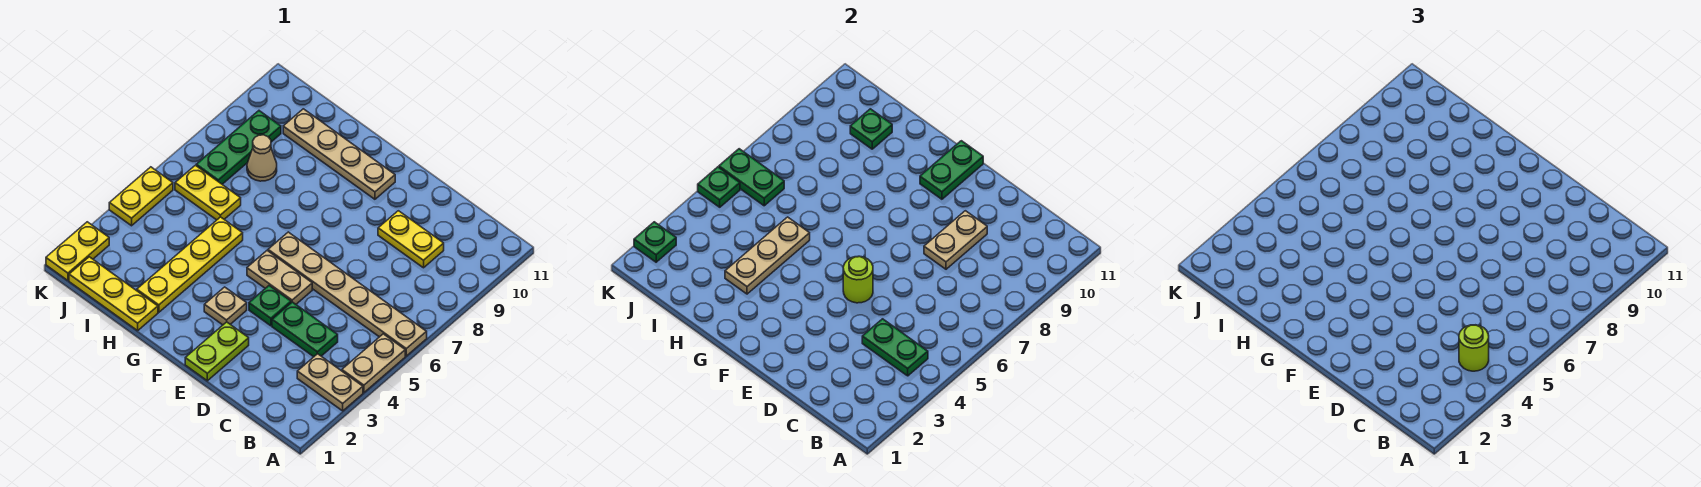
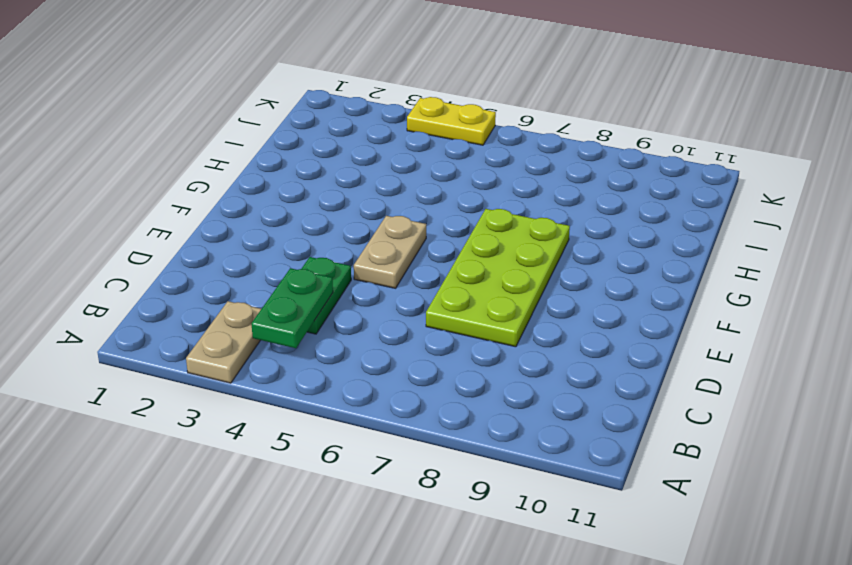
lime plate D7:G8 level 1 -> none
none -> tan plate A4:A5 level 1
none -> tan plate A6:F6 level 1
none -> yellow plate C9:D9 level 1

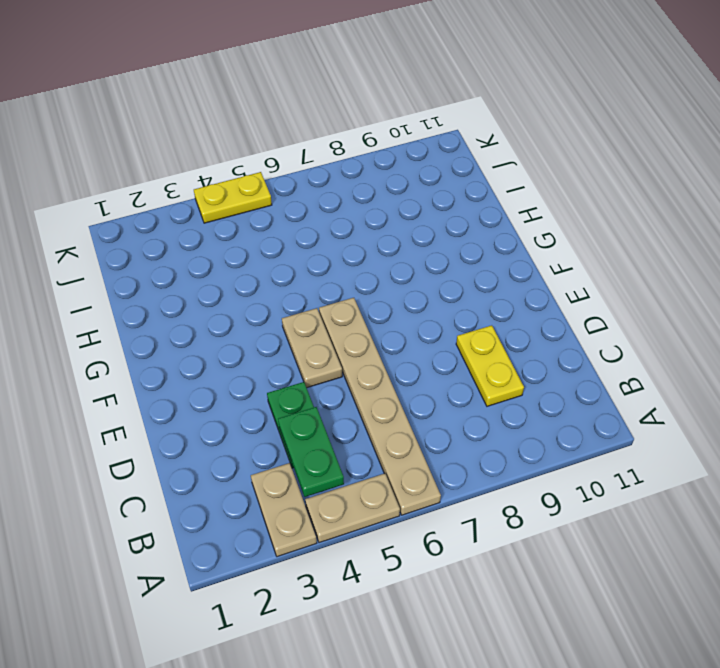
none -> lime plate E1:E2 level 1
none -> green plate E4 level 1
none -> tan plate F3 level 1

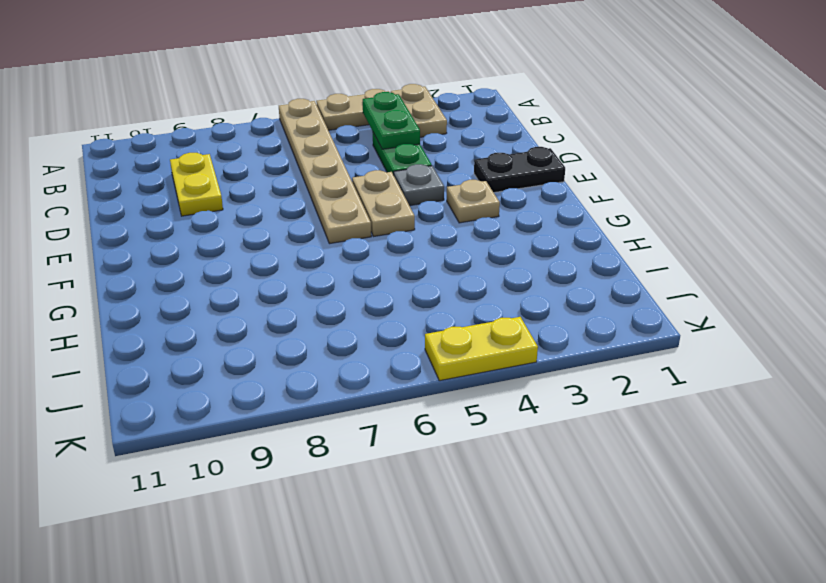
black plate E1:E2 level 1 -> lime plate E1:E2 level 1
grey plate E4 level 1 -> green plate E4 level 1
none -> tan plate F10:I10 level 1
none -> yellow plate H1:J1 level 1
none -> yellow plate H2:H5 level 1

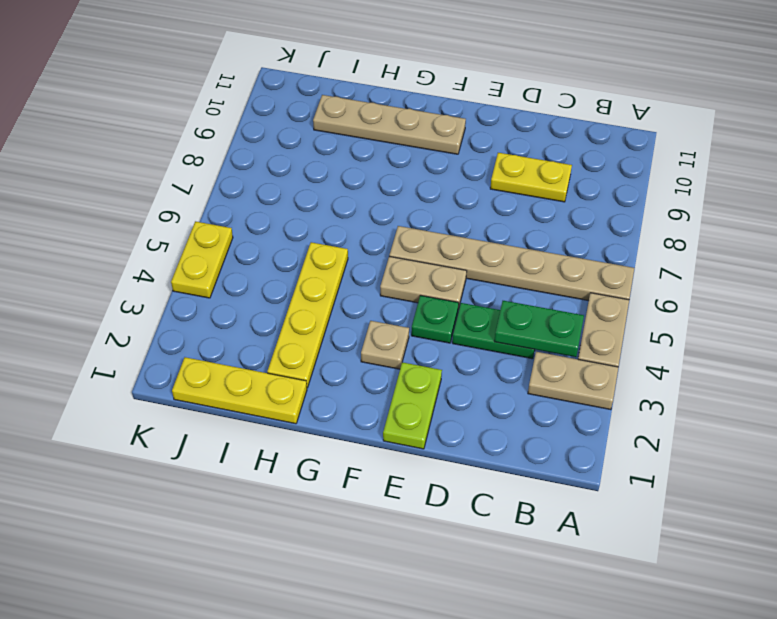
none -> yellow plate I6:J6 level 1
none -> tan cone I8 level 1
none -> green plate J7:J9 level 1

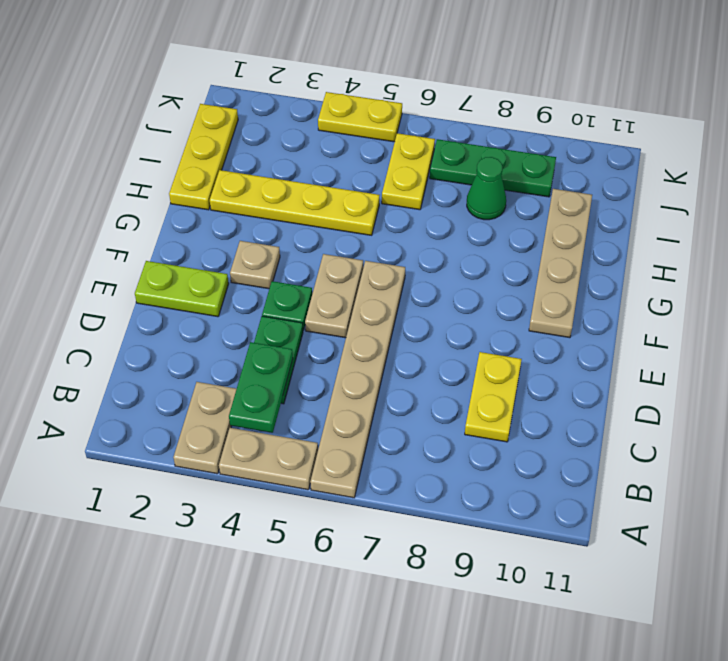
green cone I8 level 1 -> tan cone I8 level 1
none -> yellow plate K1:K2 level 1
none -> tan plate D8:D9 level 2
none -> lime round brick E5 level 2

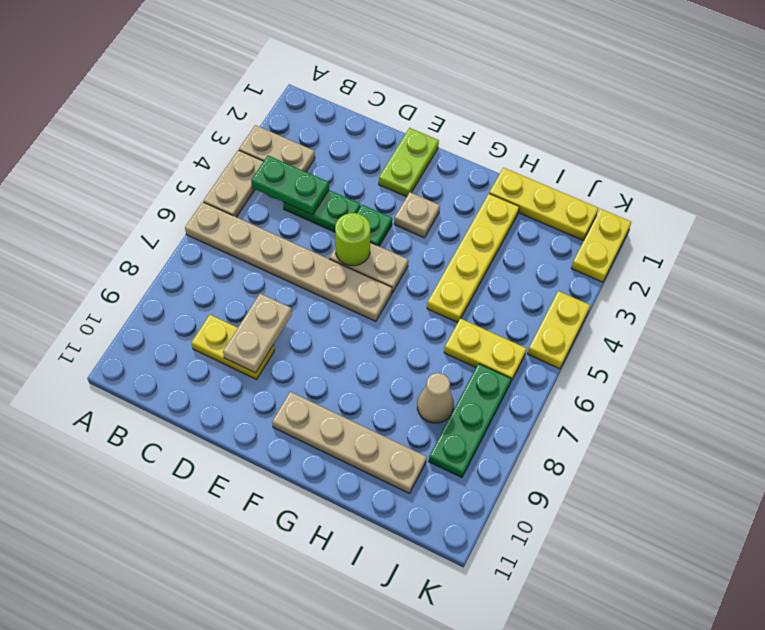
none -> green plate F10:F11 level 2
none -> tan plate H3:H5 level 2
none -> green plate I10 level 2

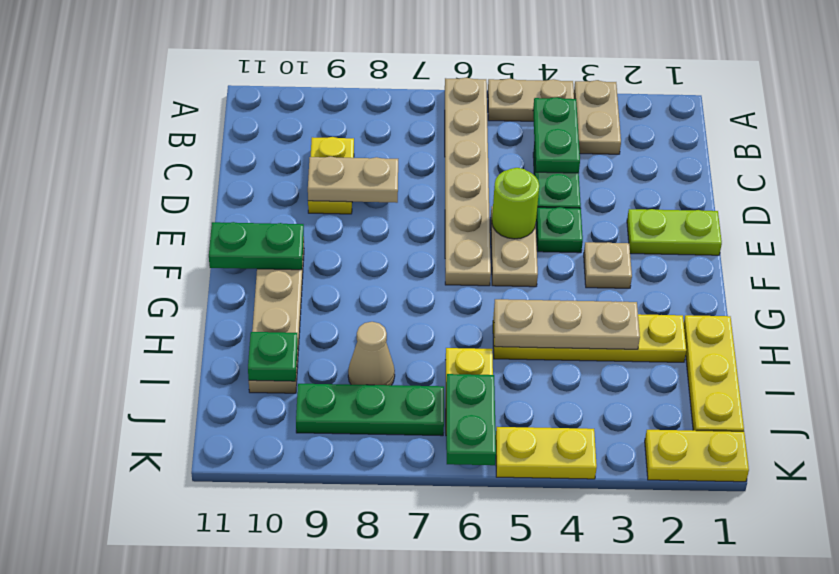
none -> green plate K2 level 2
none -> green plate K5 level 2
none -> lime round brick B4 level 3

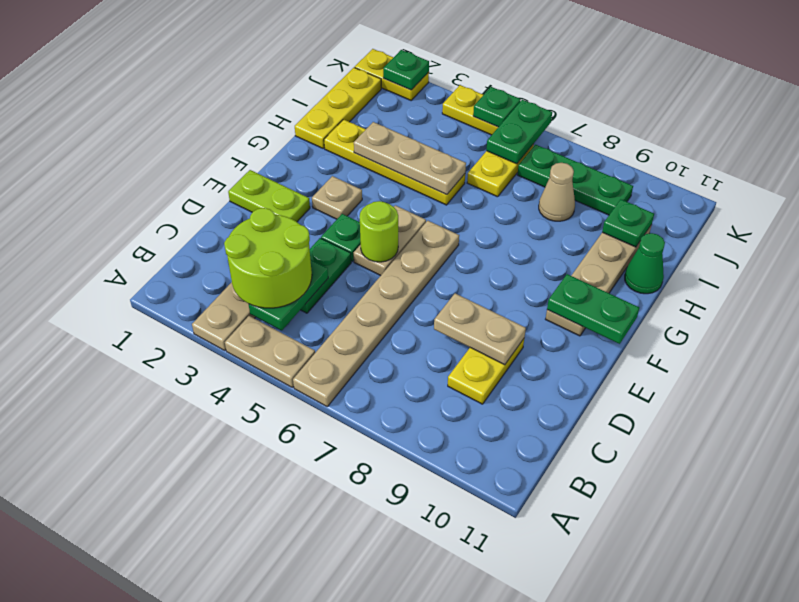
lime round brick B3:C4 level 3 -> lime round brick B4 level 3
green cone H11 level 1 -> none

